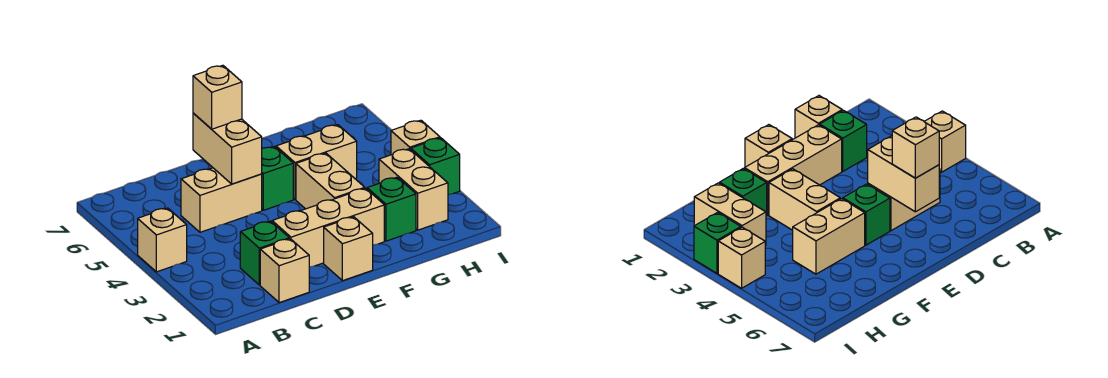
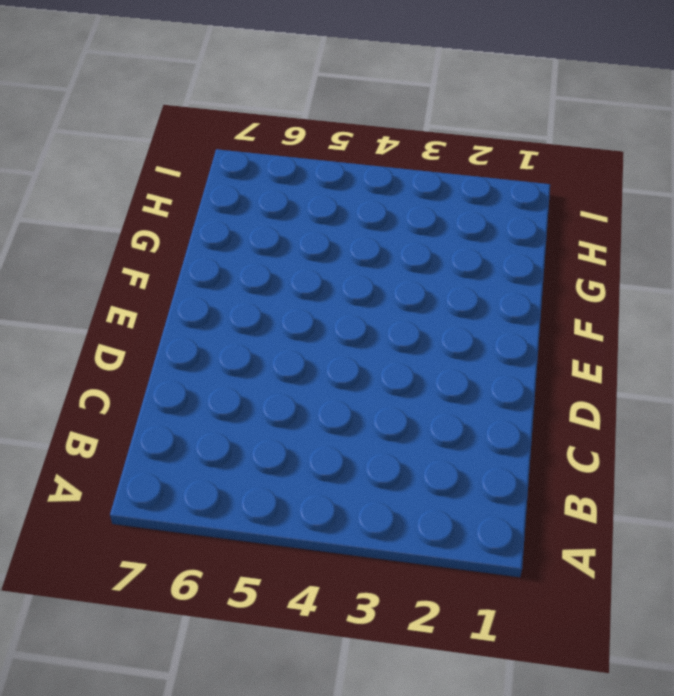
none -> tan brick A4 level 1
none -> tan brick C1 level 1
none -> green brick C2 level 1

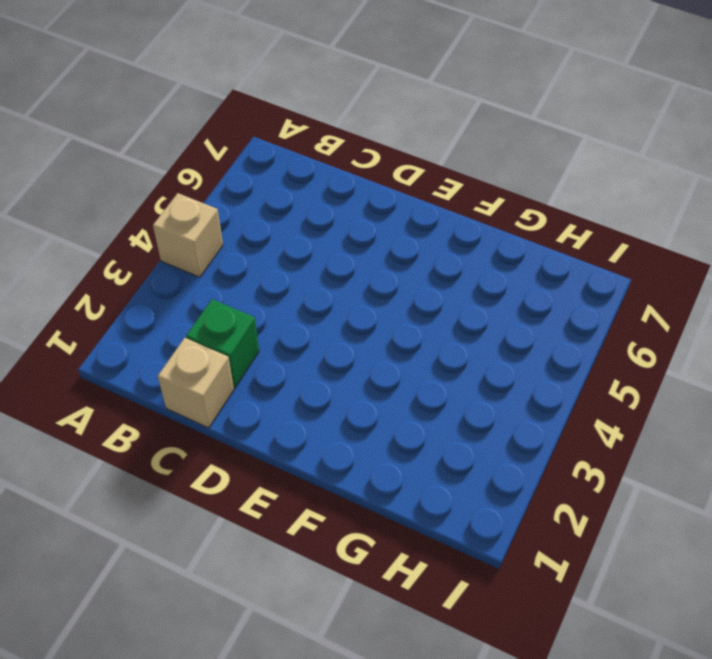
none -> tan brick C5:D5 level 1
none -> tan brick D2:F2 level 1
none -> tan brick E1 level 1

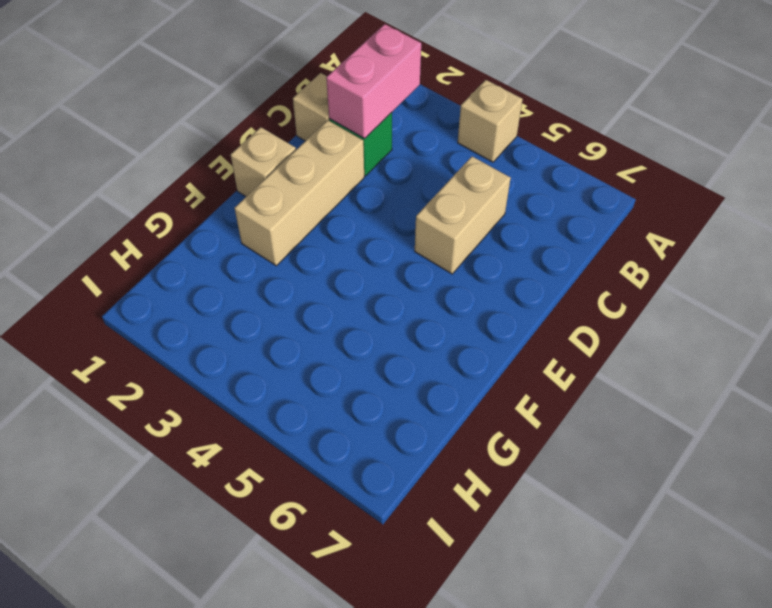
pink brick B2:C2 level 2 -> none
none -> green brick E5 level 1
none -> tan brick F3:F4 level 1
none -> tan brick F5:G5 level 1

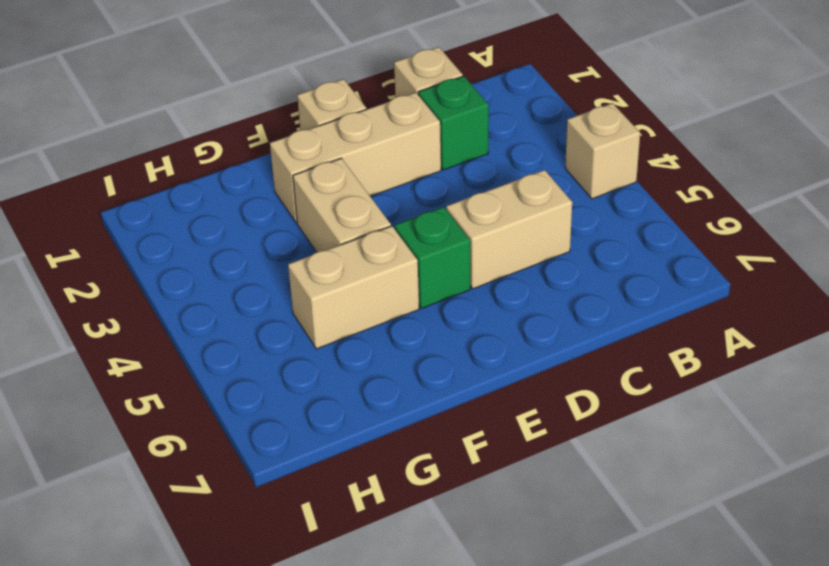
none -> green brick G2 level 1
none -> tan brick H2:H3 level 1
none -> green brick I3 level 1

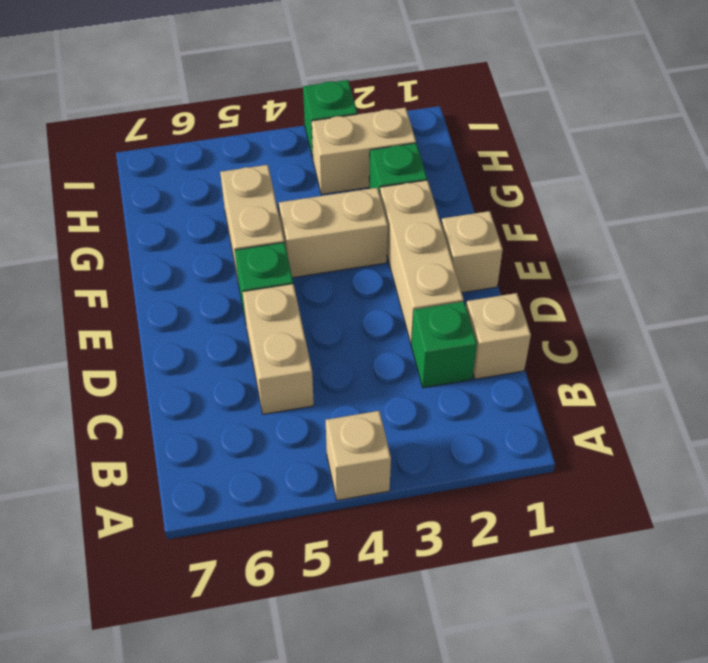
none -> tan brick I4 level 1
none -> tan brick D5:D6 level 2
none -> tan brick D6 level 3

